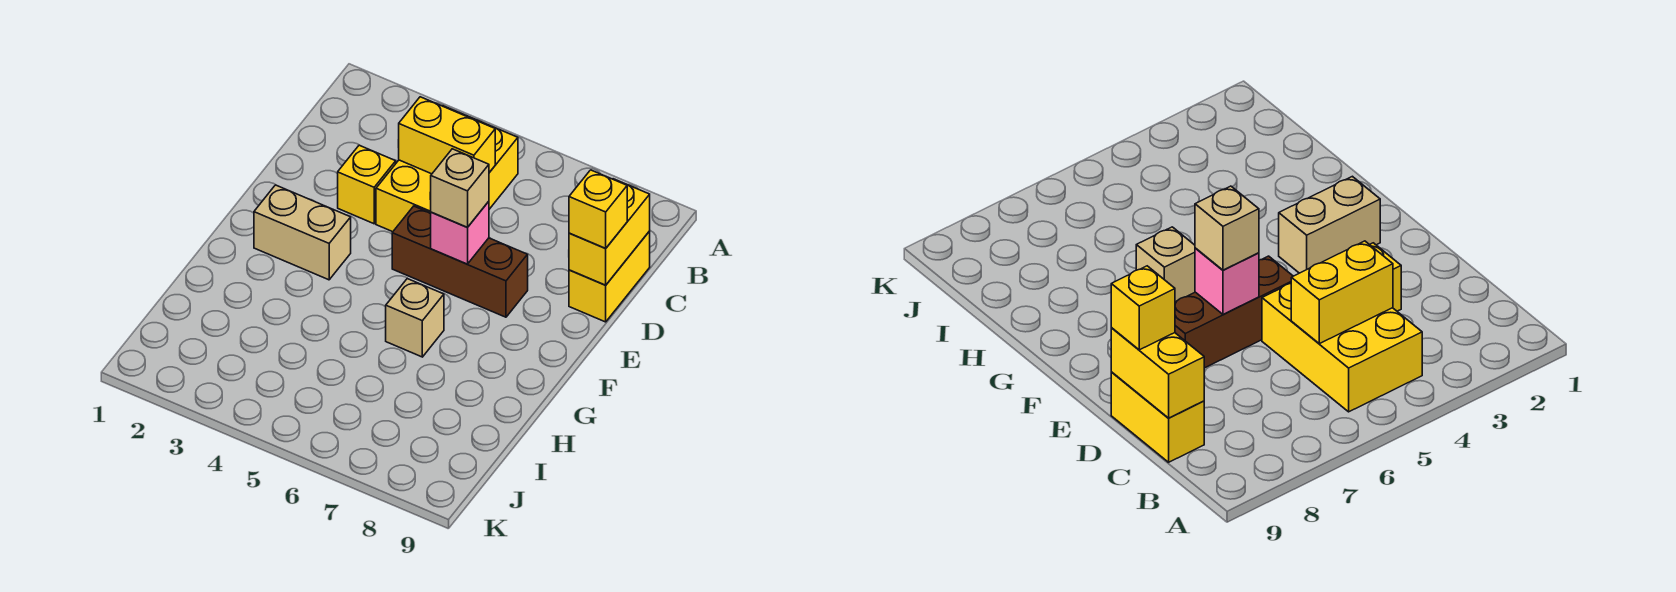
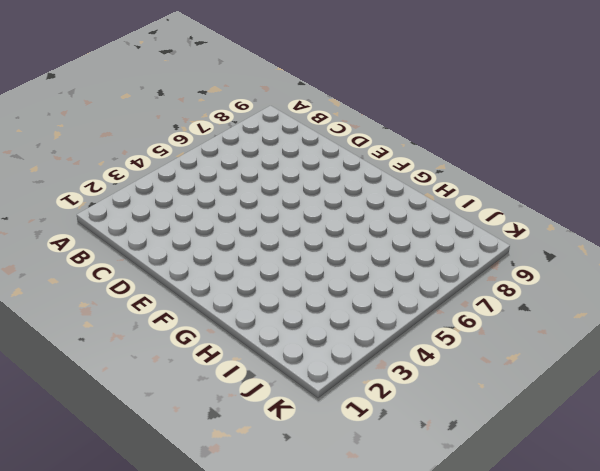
none -> yellow brick B4:D5 level 1
none -> yellow brick C9:D9 level 1

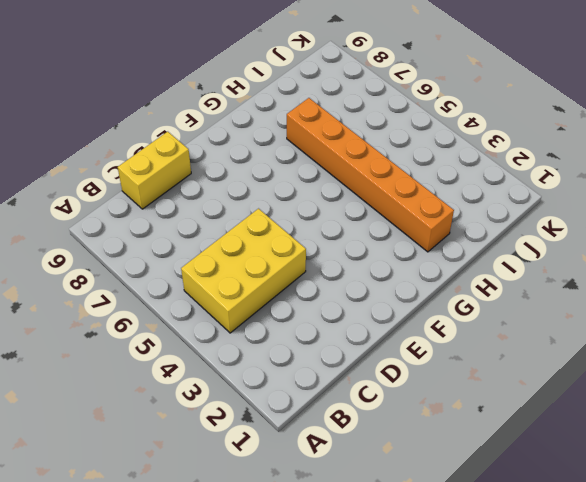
orange brick H2:H7 level 1 -> none
none -> yellow brick D3 level 1
none -> brown brick E5:E7 level 1

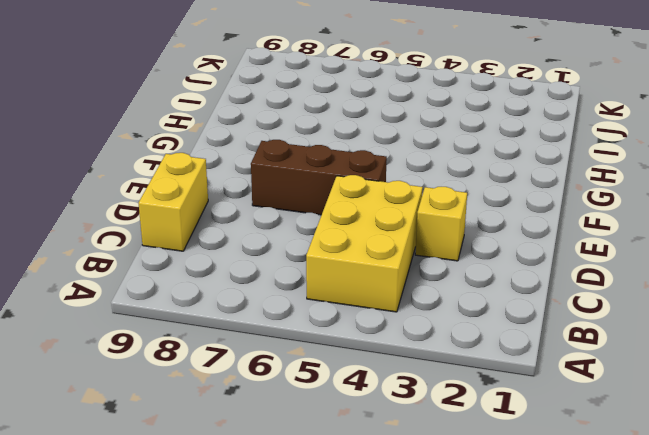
none -> tan brick F2:F3 level 1
none -> tan brick G6 level 1

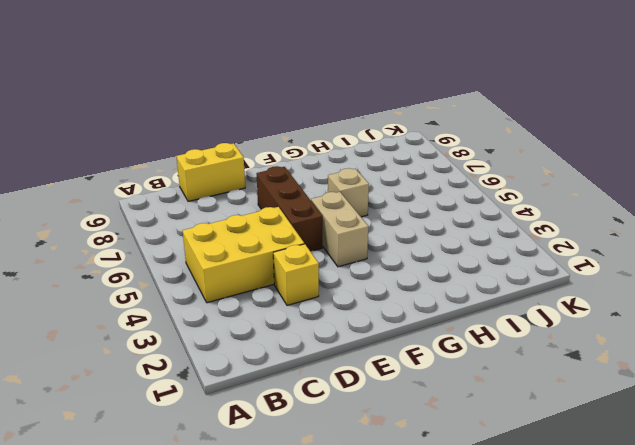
tan brick F4:F5 level 1 -> tan brick F2:F3 level 1
none -> yellow brick C4:C5 level 2
none -> yellow brick C9:D9 level 2

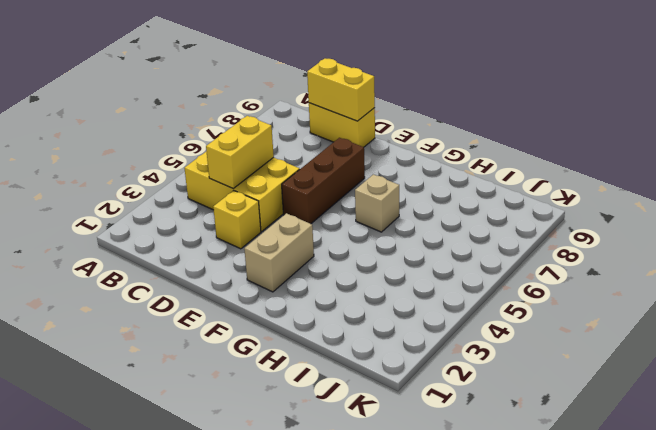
none -> pink brick E6 level 2
none -> yellow brick D9 level 3

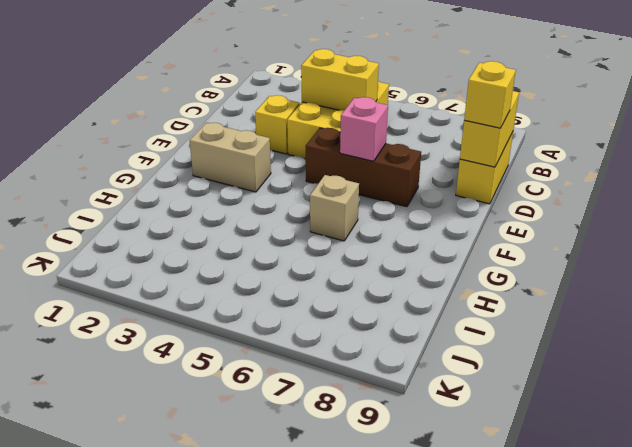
none -> tan brick E6 level 3

